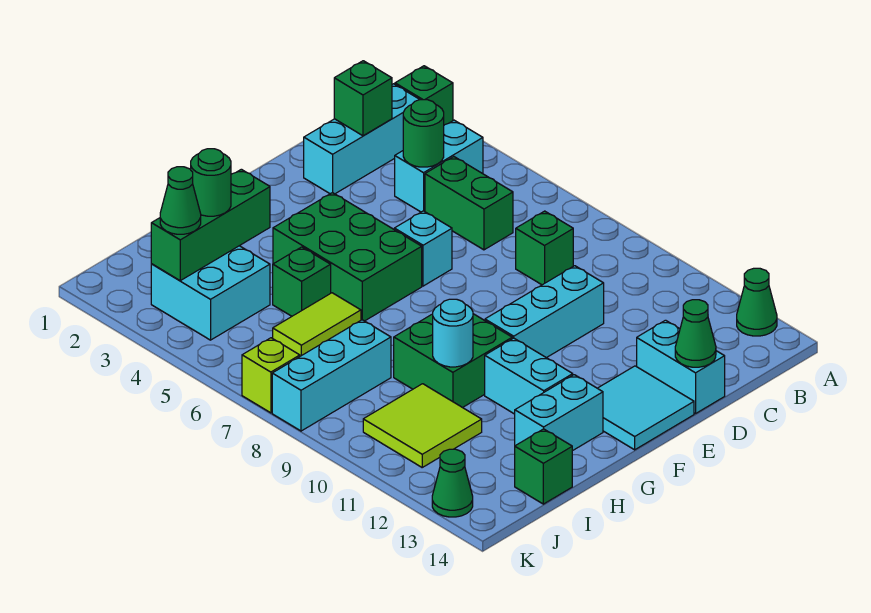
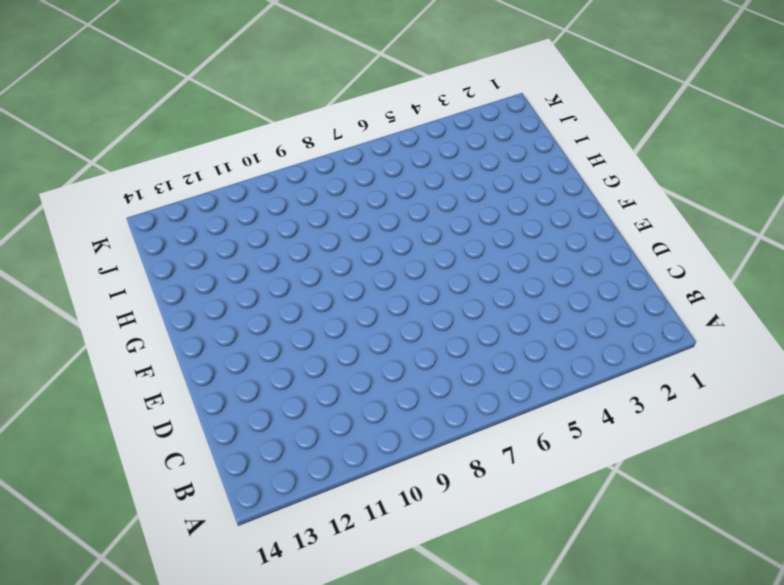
none -> green brick A2 level 1
none -> green cone A13 level 1
none -> cyan brick B2:D2 level 1

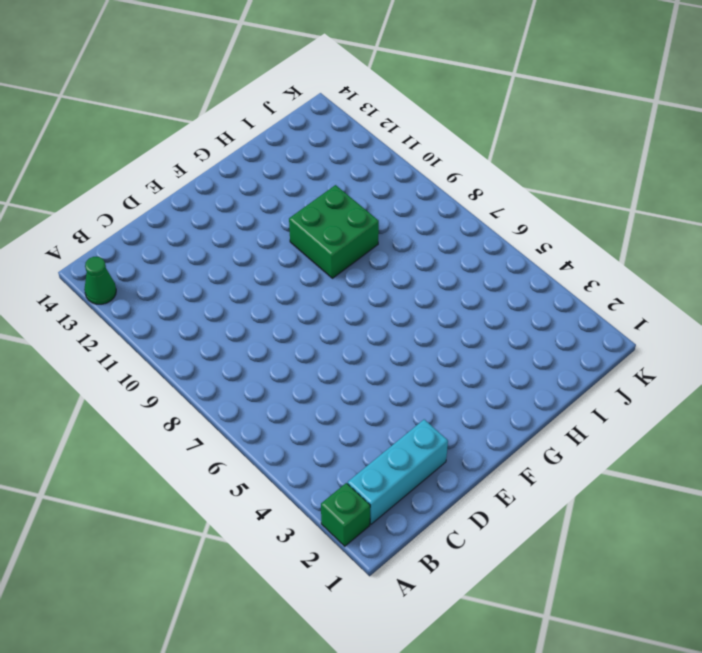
none -> cyan brick B4:C4 level 1
none -> green brick C5:C6 level 1
none -> green brick C8 level 1

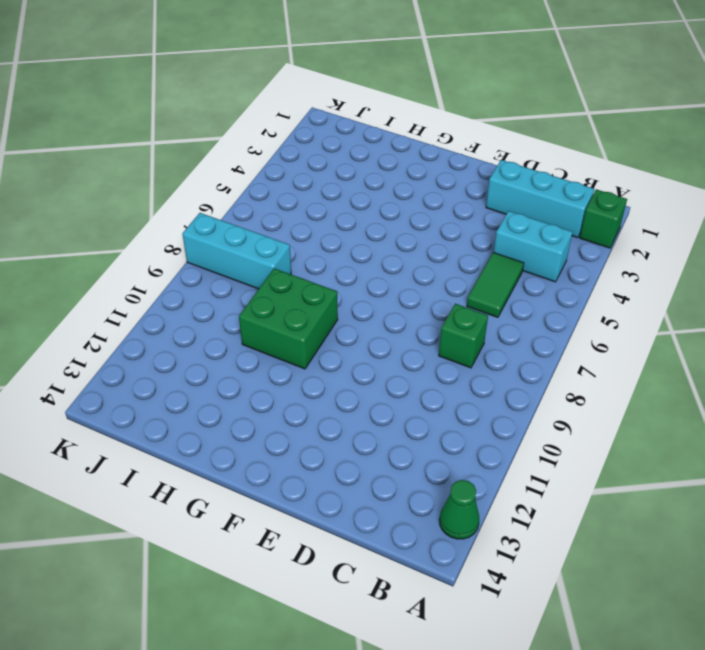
green tile C5:C6 level 1 -> green brick C5:C6 level 1
none -> cyan brick D10:F10 level 1
none -> cyan brick D13:D14 level 1
none -> cyan brick E6 level 1

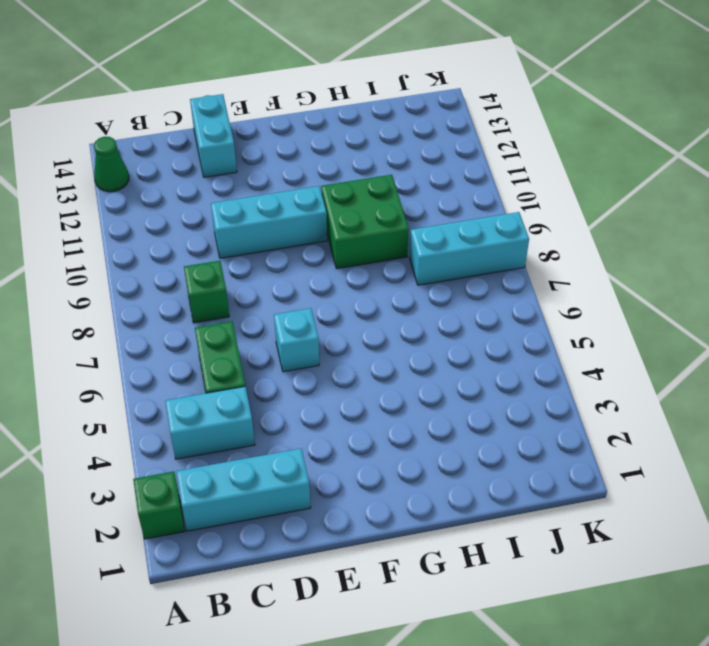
none -> cyan tile E13:F14 level 1
none -> green brick F4:G6 level 1
none -> cyan brick G11:G12 level 1

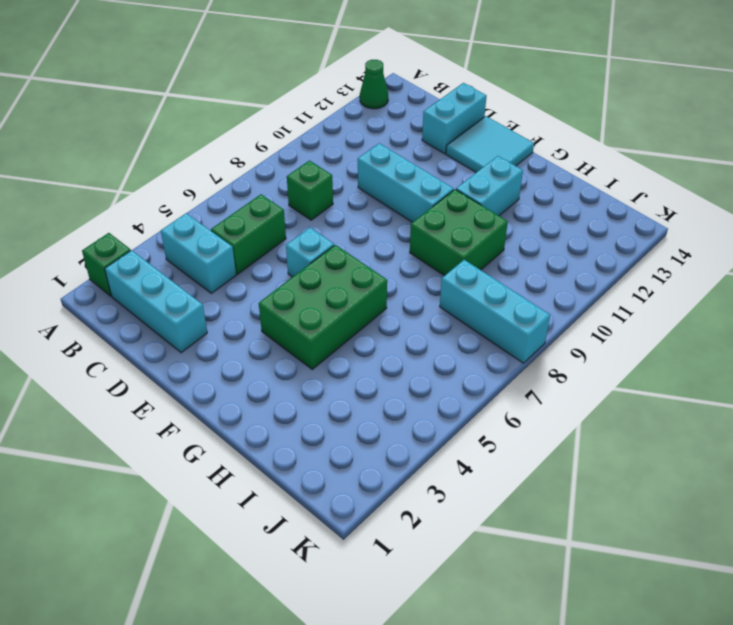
none -> cyan brick G13:H13 level 1
none -> green brick H5 level 1
none -> lime tile H6:I6 level 1

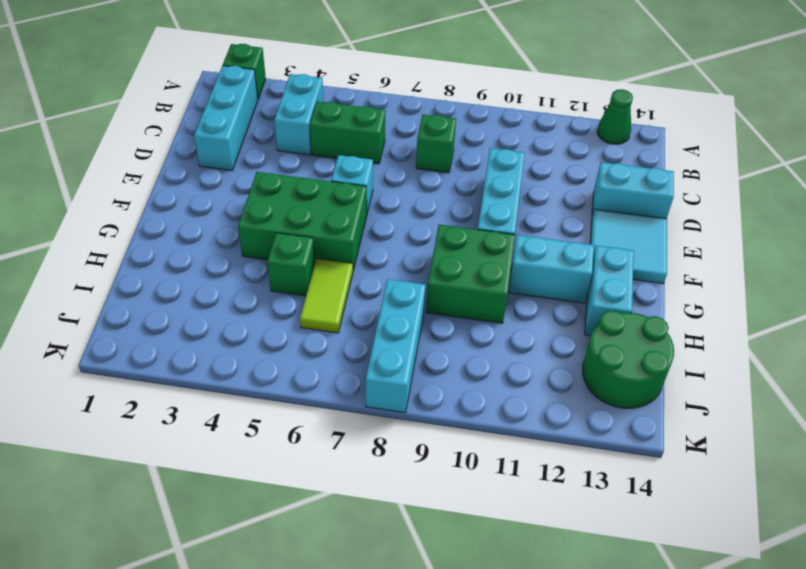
green round brick I13:J14 level 1 -> green brick I14 level 1
none -> cyan brick I3:J4 level 1
none -> lime tile I10:J11 level 1
none -> lime brick K7 level 1

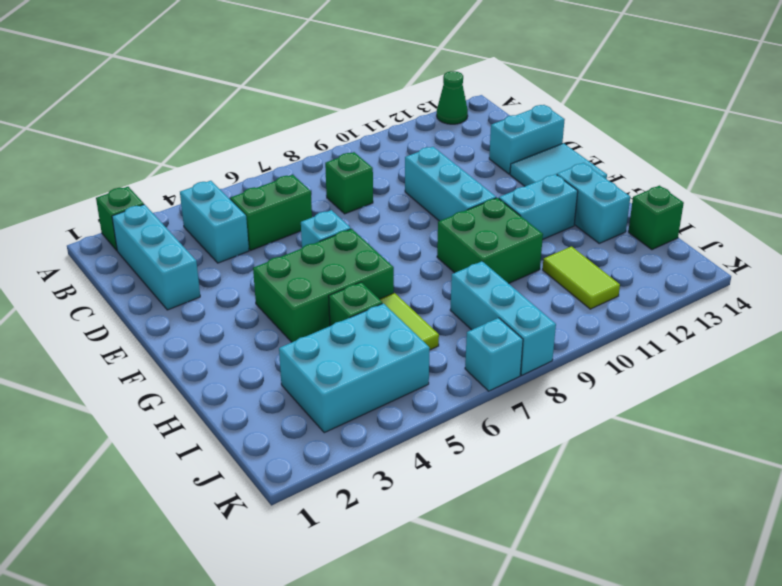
cyan brick I3:J5 level 1 -> cyan brick I3:J4 level 1
lime tile I11:J11 level 1 -> lime tile I10:J11 level 1
cyan brick K7 level 1 -> lime brick K7 level 1
none -> green cone K13 level 1
none -> green brick C2 level 2
none -> green round brick C4 level 2

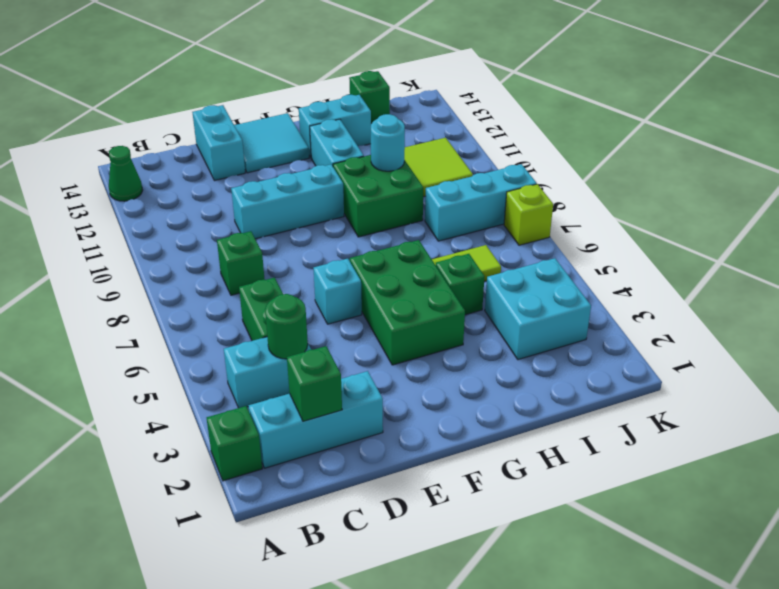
none -> green cone K13 level 1
none -> green cone D14 level 2
none -> green brick H3:J3 level 2

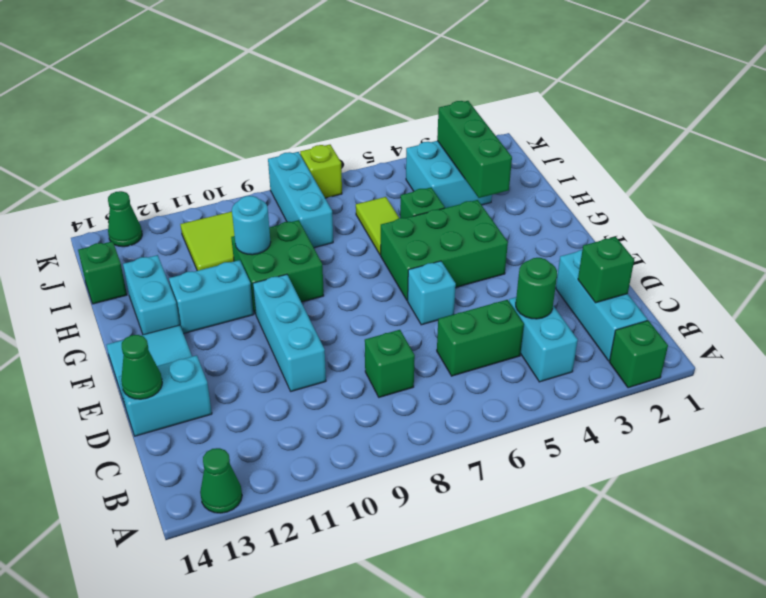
none -> green round brick I3 level 3
none -> green cone J3 level 3

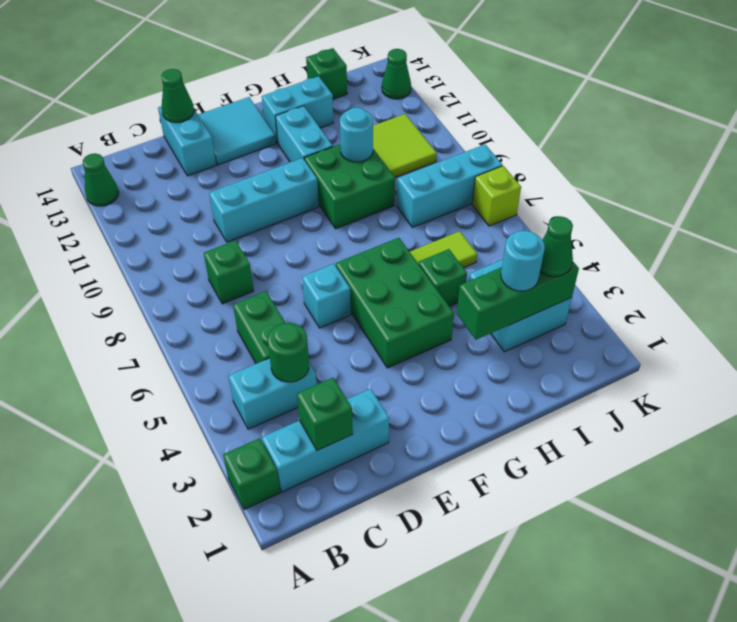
cyan round brick I3 level 3 -> green round brick I3 level 3

